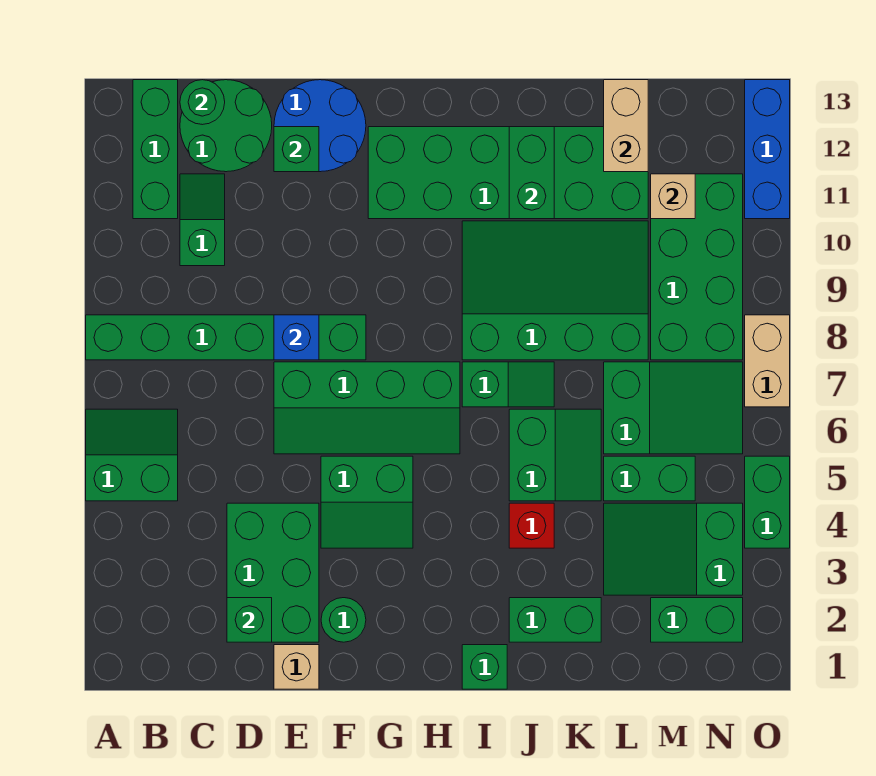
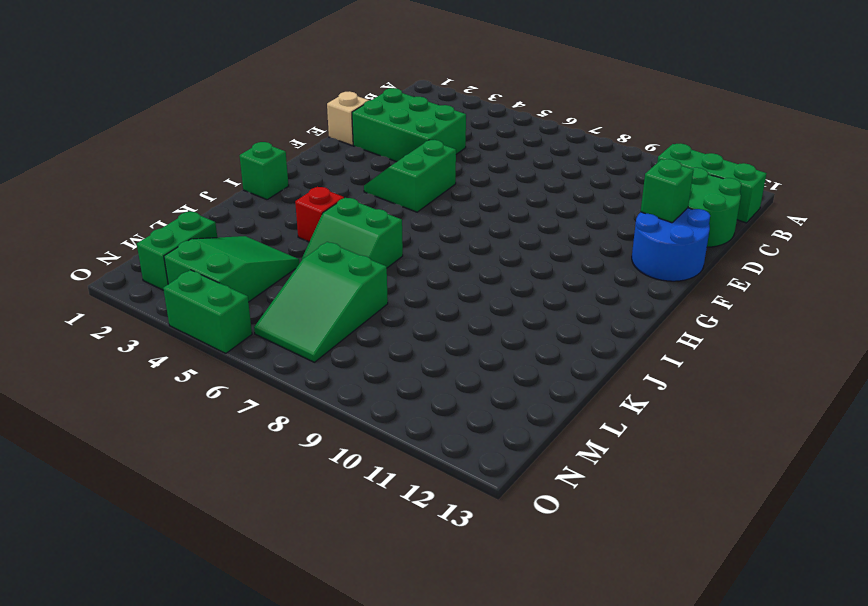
none -> green slope A5:B6 level 1 top 5
none -> green brick A8:F8 level 1
none -> green slope C10:C11 level 1 top 10
none -> green slope E6:H7 level 1 top 7

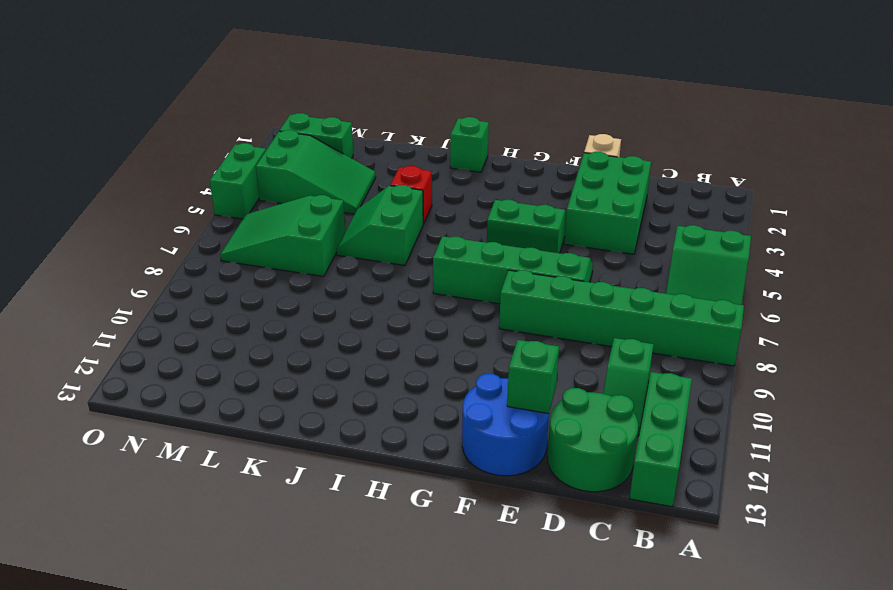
none -> green round brick F2 level 1
none -> green brick G11:L12 level 1
none -> green slope I7:J7 level 1 top I
none -> green slope I8:L10 level 1 top 8

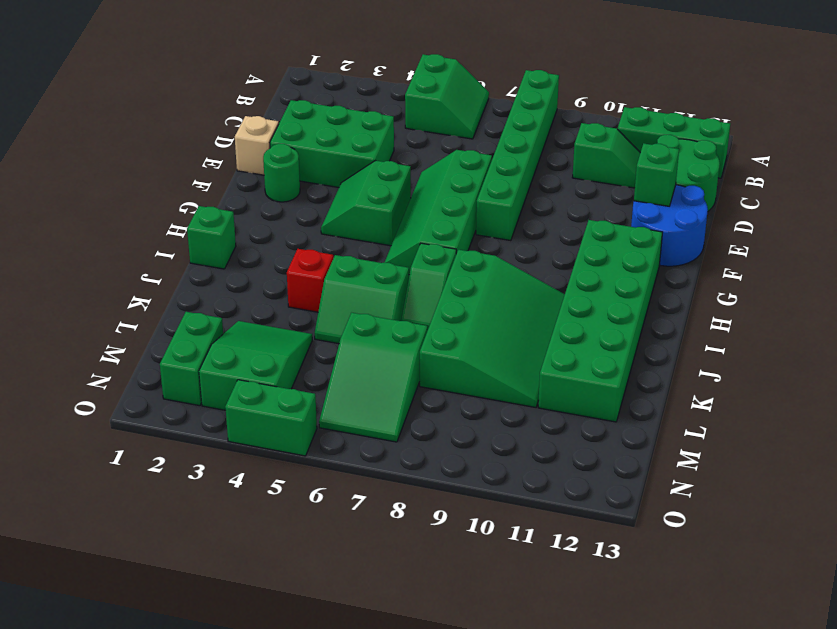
none -> green brick J2:K2 level 1
none -> green brick L5:M5 level 1
none -> green brick M8:N11 level 1
none -> tan brick O7:O8 level 1

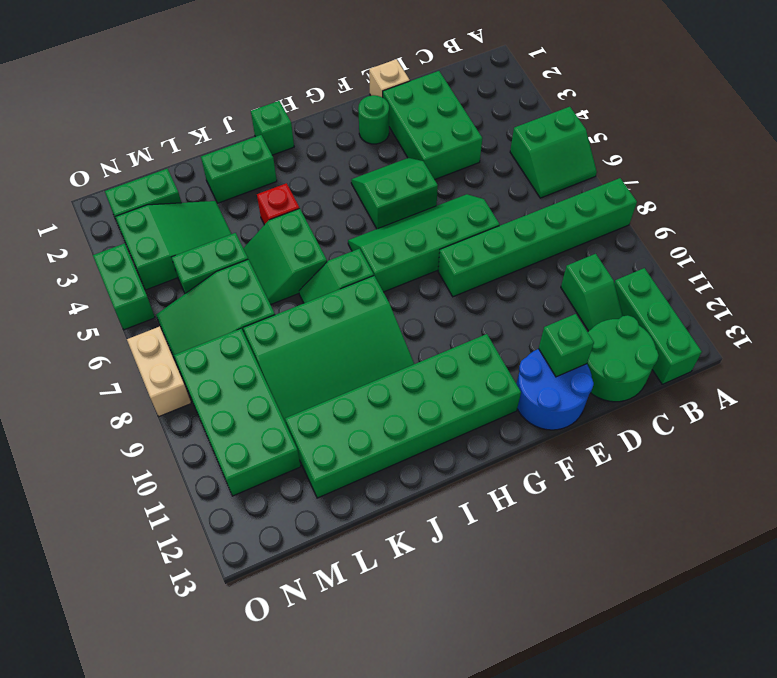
none -> blue brick O11:O13 level 1
none -> green round brick C13 level 2
none -> green brick D2 level 2
none -> blue brick E8 level 2

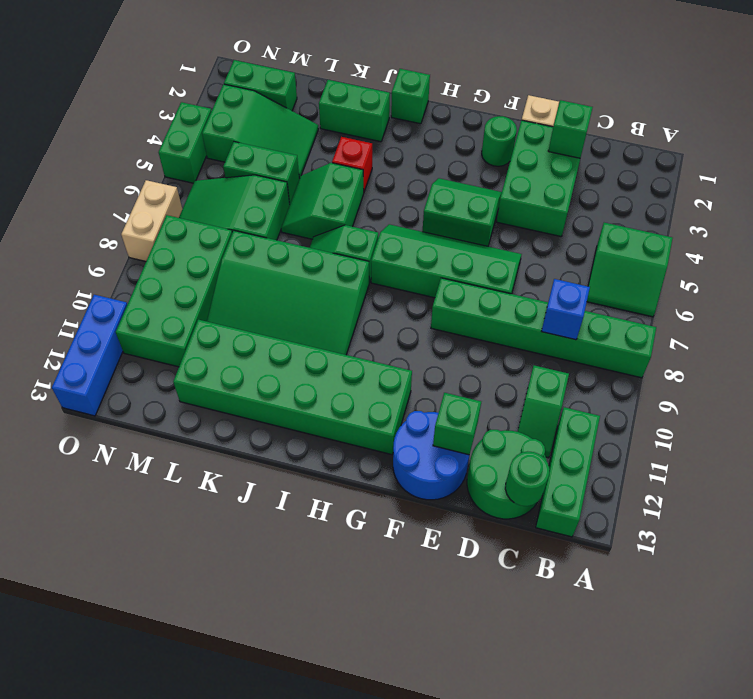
blue brick C8 level 2 -> blue brick E8 level 2
none -> green brick J11:J12 level 2
none -> tan brick L12:L13 level 2
none -> tan brick M11 level 2

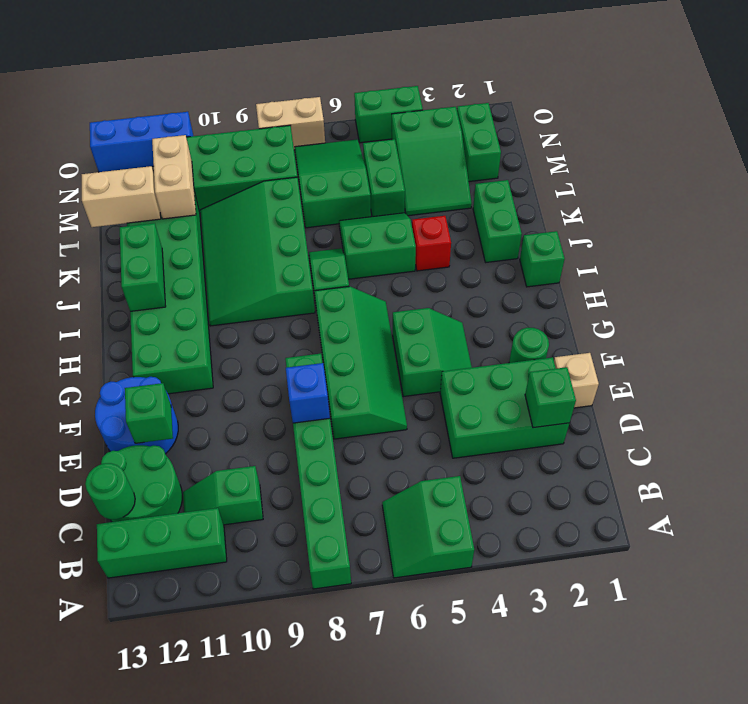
green brick I12:J12 level 2 -> green brick J11:J12 level 2
tan brick L11:M11 level 2 -> tan brick M11 level 2

